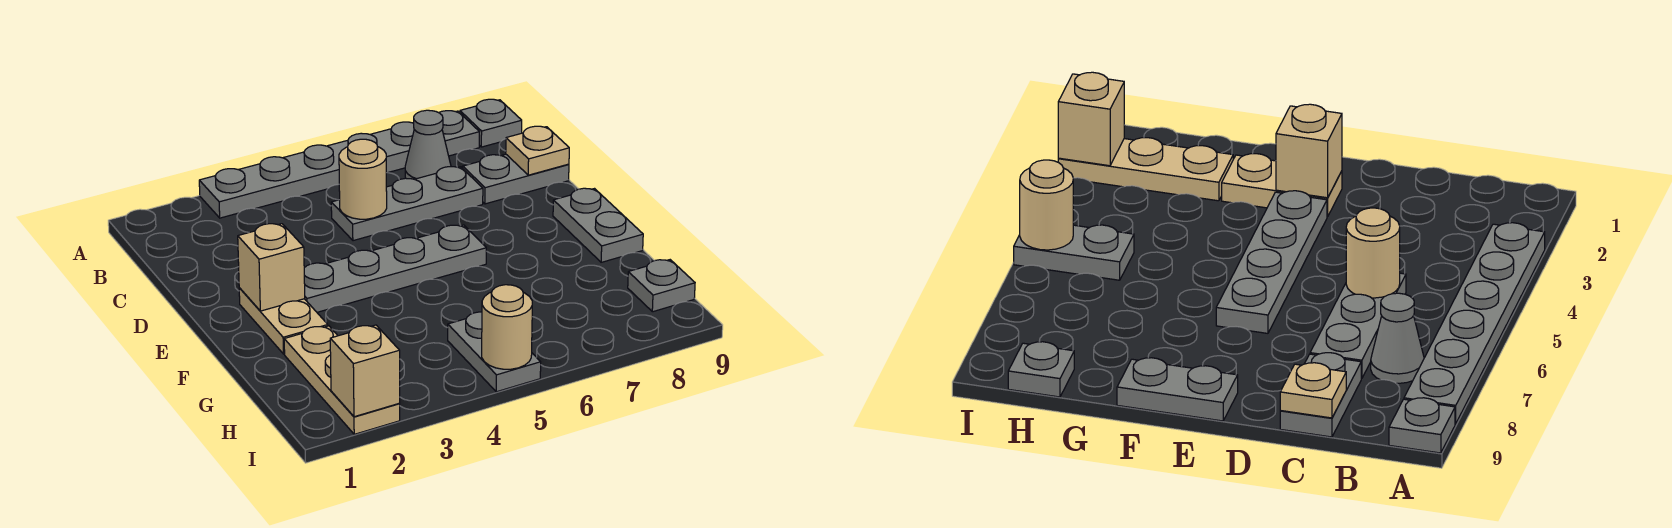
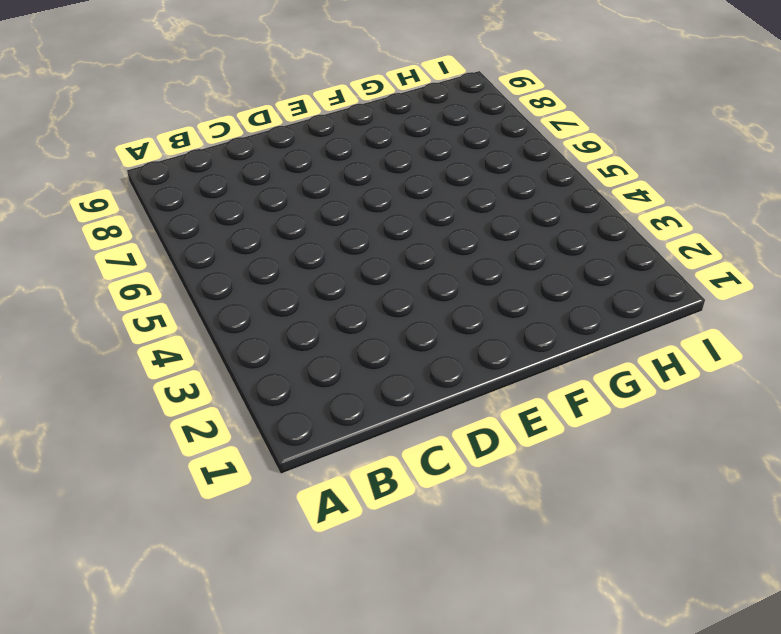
none -> grey plate A3:A8 level 1
none -> grey plate A9 level 1
none -> grey cone B7 level 1

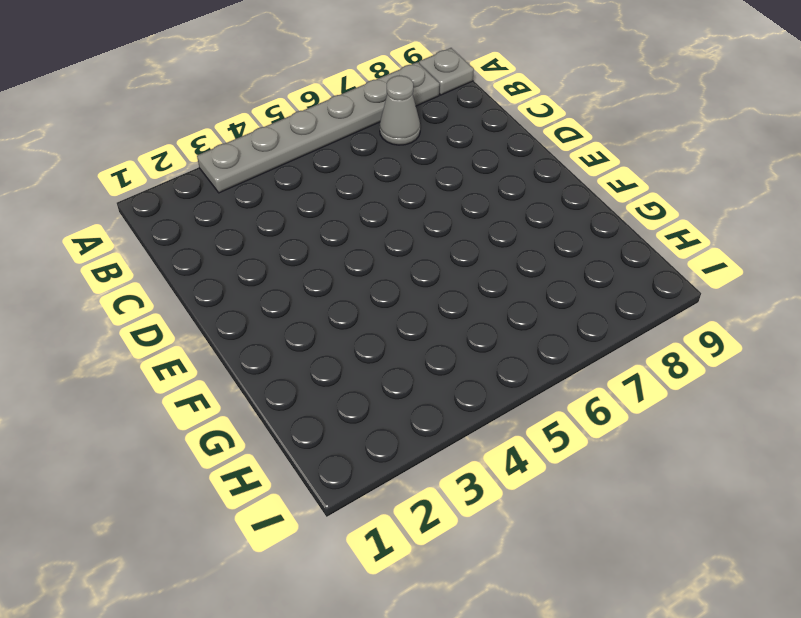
none -> grey plate C5:C7 level 1
none -> grey plate C8:C9 level 1
none -> tan plate E2:F2 level 1

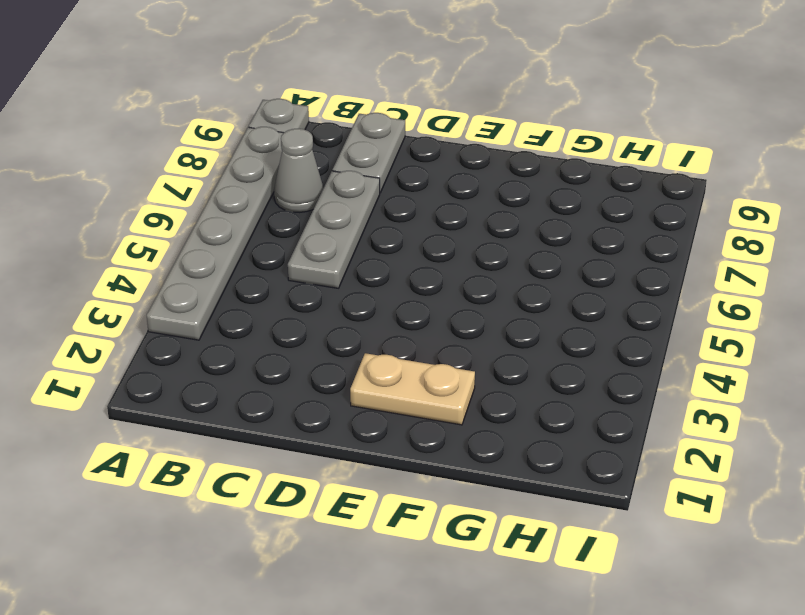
none -> grey plate E3:E6 level 1
none -> grey plate E9:F9 level 1
none -> tan plate G2:I2 level 1

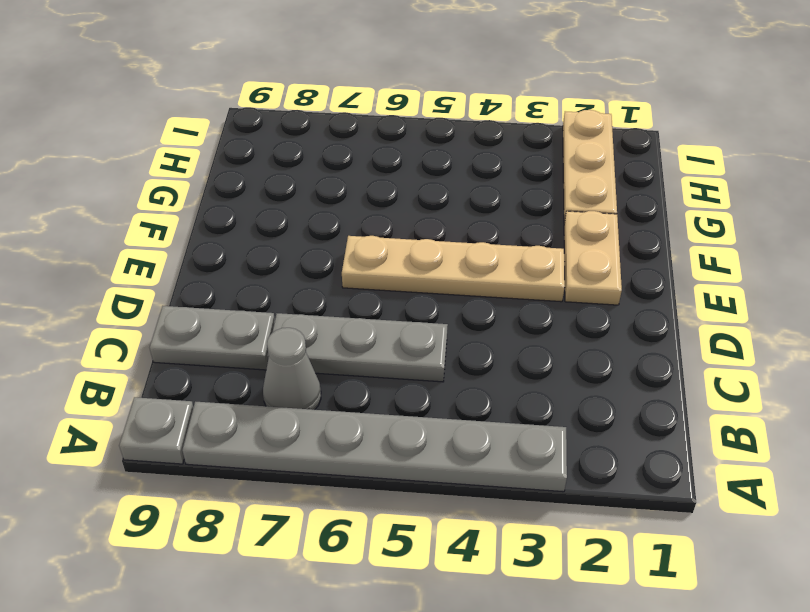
tan plate E3:E6 level 1 -> grey plate E3:E6 level 1
none -> grey plate E9:F9 level 1
none -> grey plate H5:I5 level 1
none -> grey plate H9 level 1

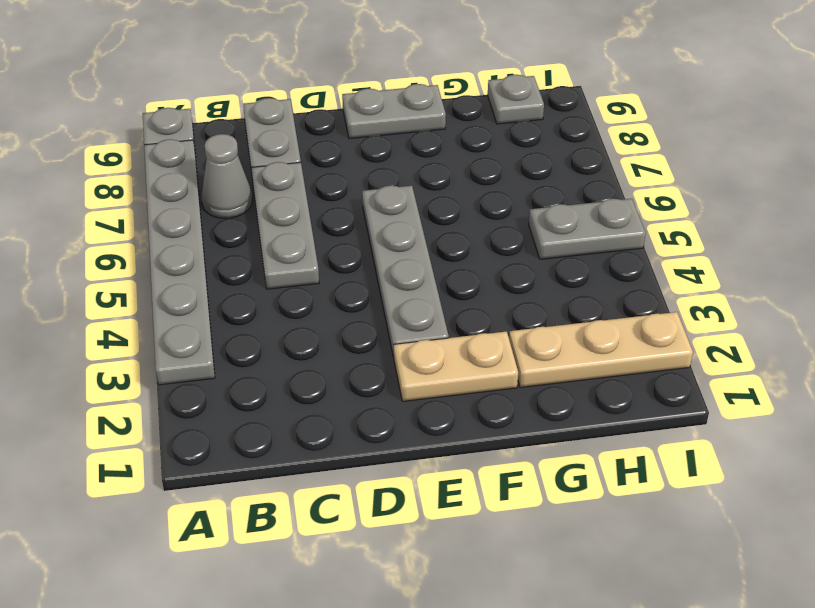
none -> tan round brick C5 level 2
none -> tan plate C9 level 2
none -> tan brick E2 level 2

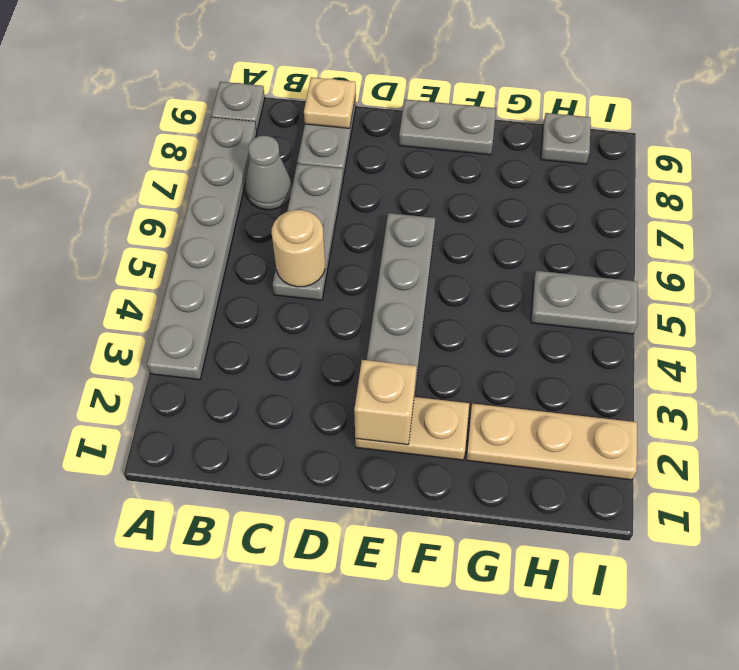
none -> tan brick I2 level 2
none -> tan round brick I5 level 2

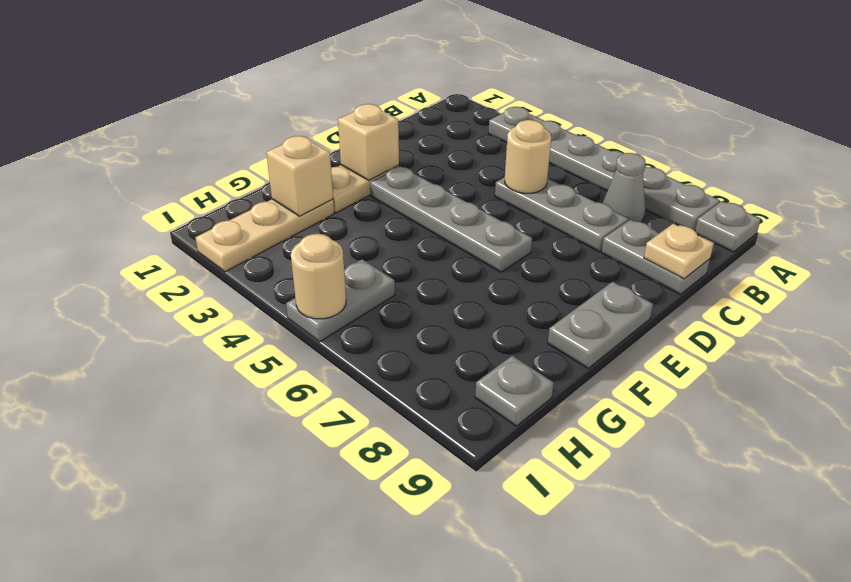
tan brick G2 level 2 -> tan brick I2 level 2

